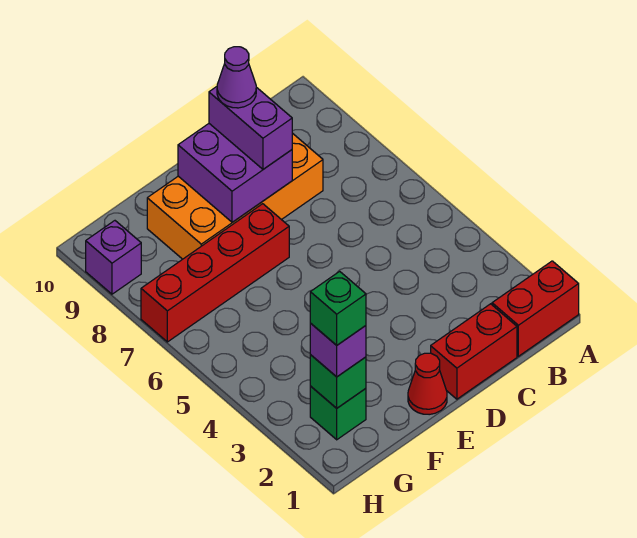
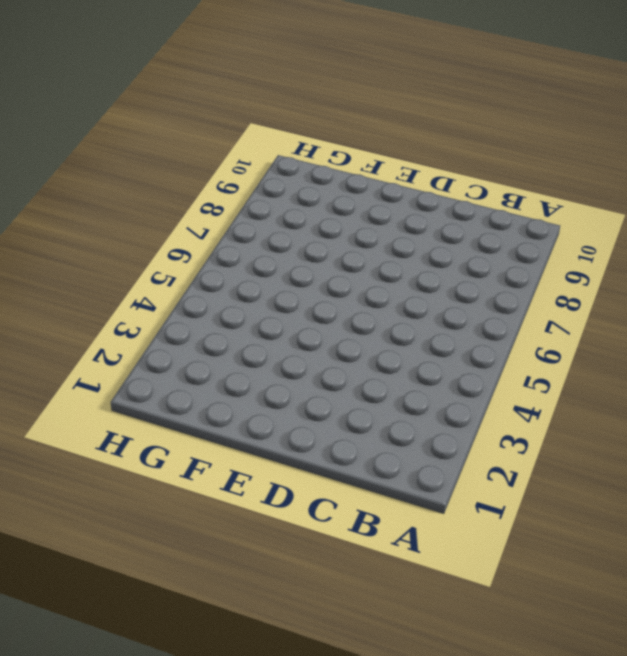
none -> red brick A1:B1 level 1
none -> red brick C1:D1 level 1
none -> orange brick C8:F9 level 1

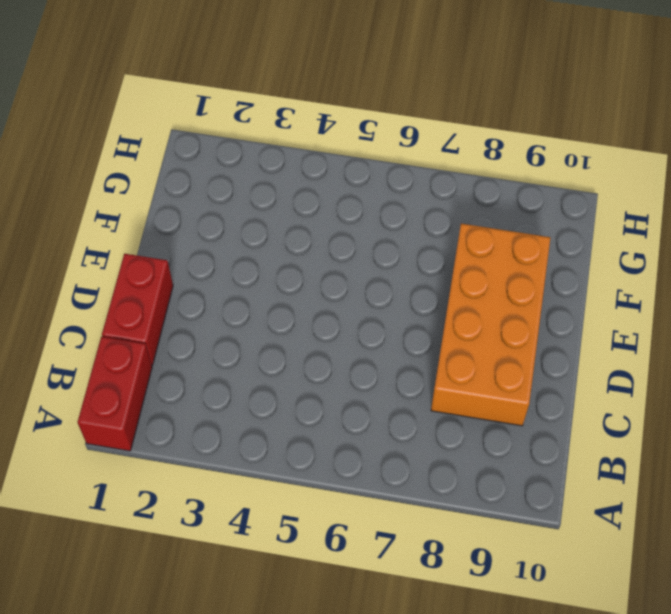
none -> red cone E1 level 1
none -> red brick E7:H7 level 1
none -> green brick G2 level 1

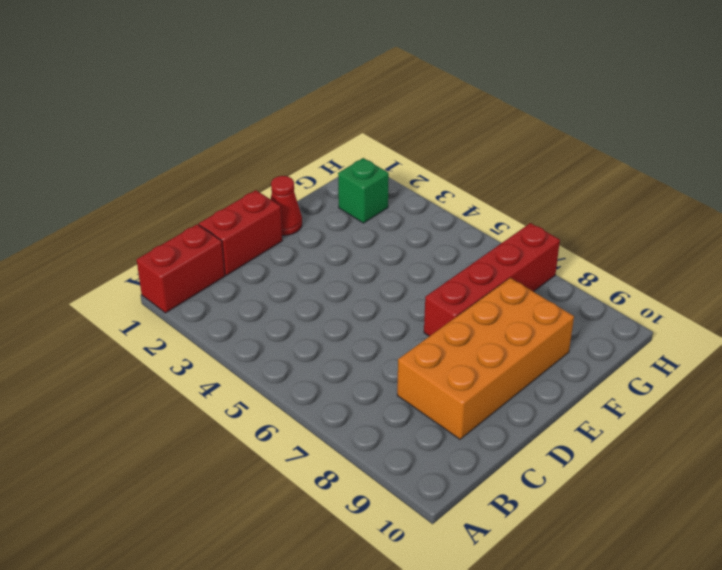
none -> purple brick H9 level 1
none -> purple brick D8:E9 level 2
none -> green brick G2 level 2

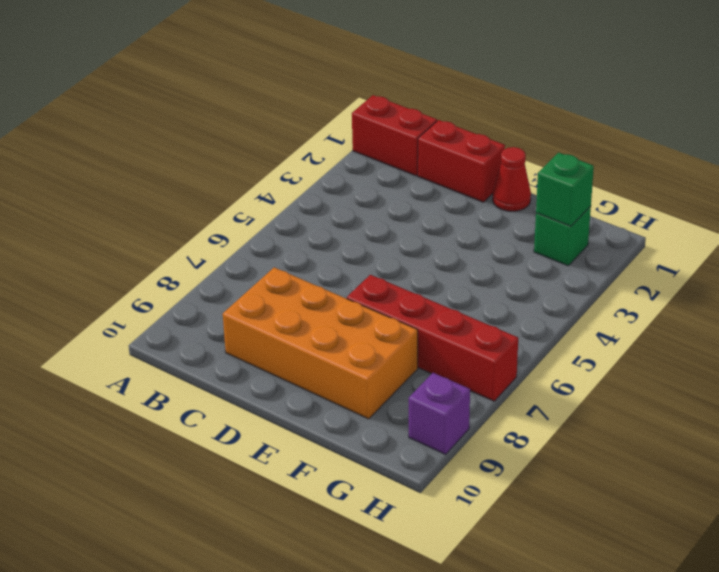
none -> purple brick D8:E9 level 2
none -> purple brick D8:D9 level 3
none -> purple brick G2 level 3

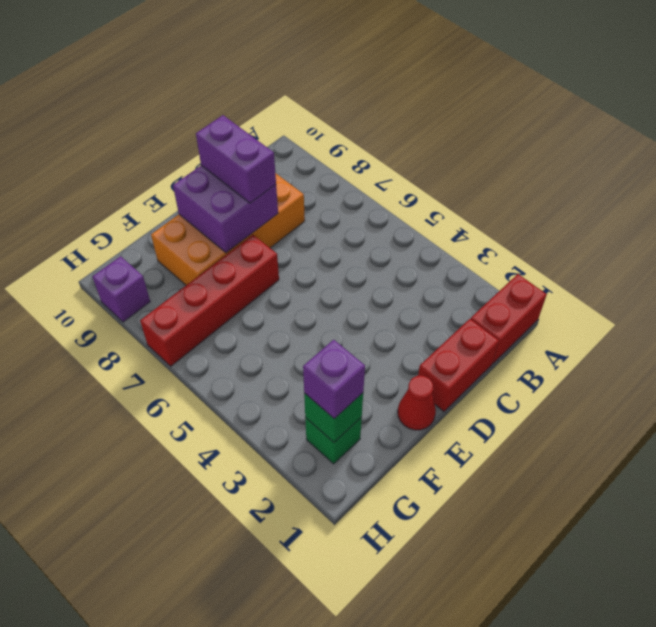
none -> purple cone D9 level 4
none -> green brick G2 level 4

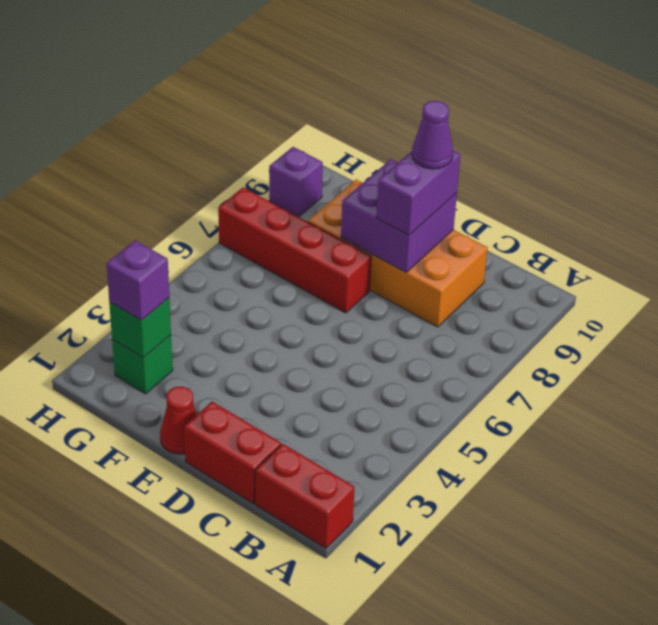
none -> green brick G2 level 4

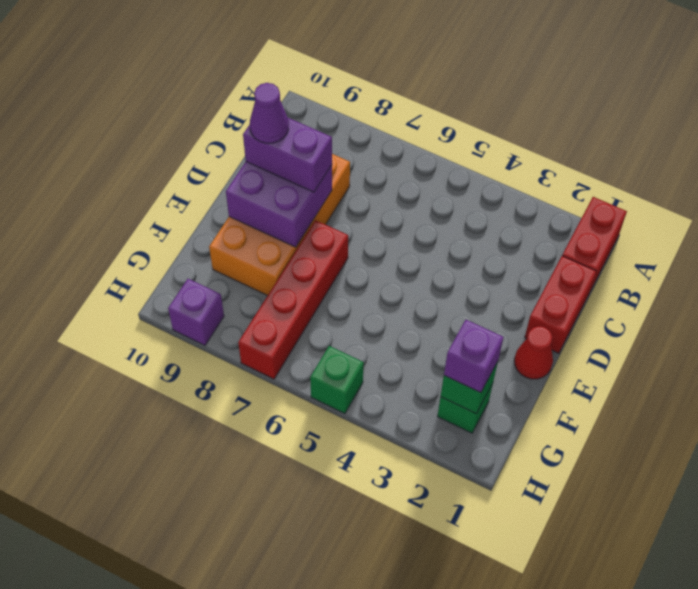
green brick H5 level 1 -> green brick G2 level 4

